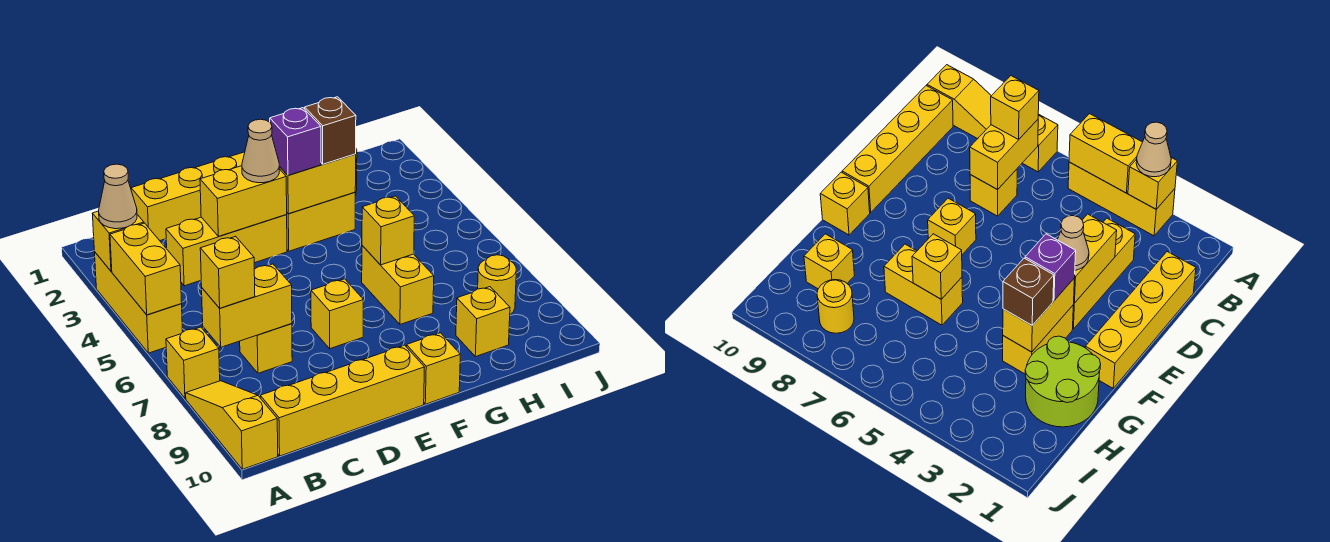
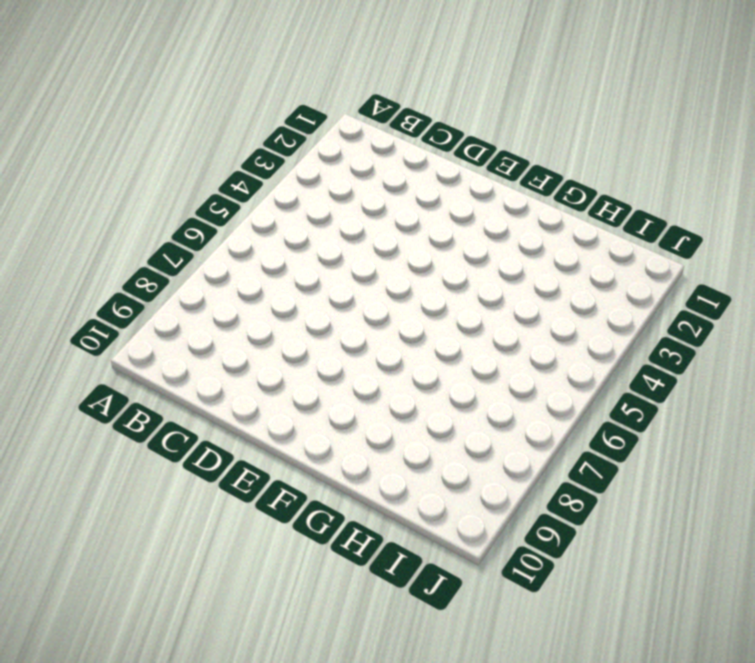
none -> yellow brick A3:A5 level 1
none -> yellow brick A7 level 1
none -> yellow slope A8:A10 level 1 top 10

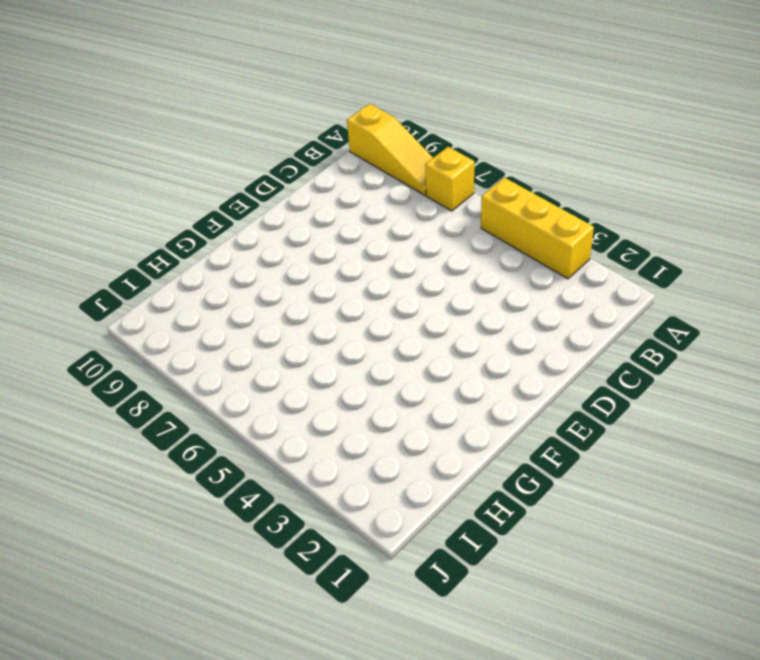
none -> yellow brick B10:E10 level 1
none -> yellow brick C1:F1 level 1
none -> yellow brick C3:E3 level 1

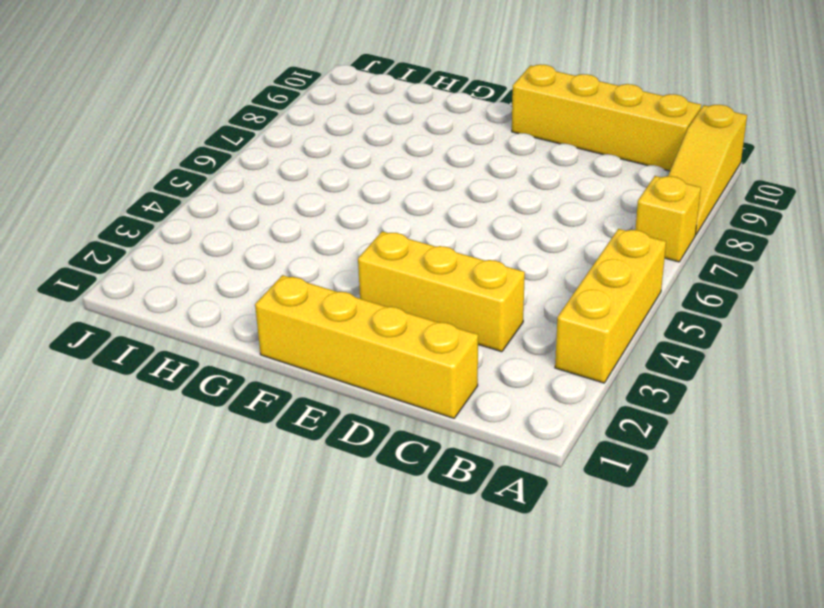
none -> yellow brick C7 level 1
none -> yellow brick E7 level 1
none -> yellow brick F3:G3 level 1

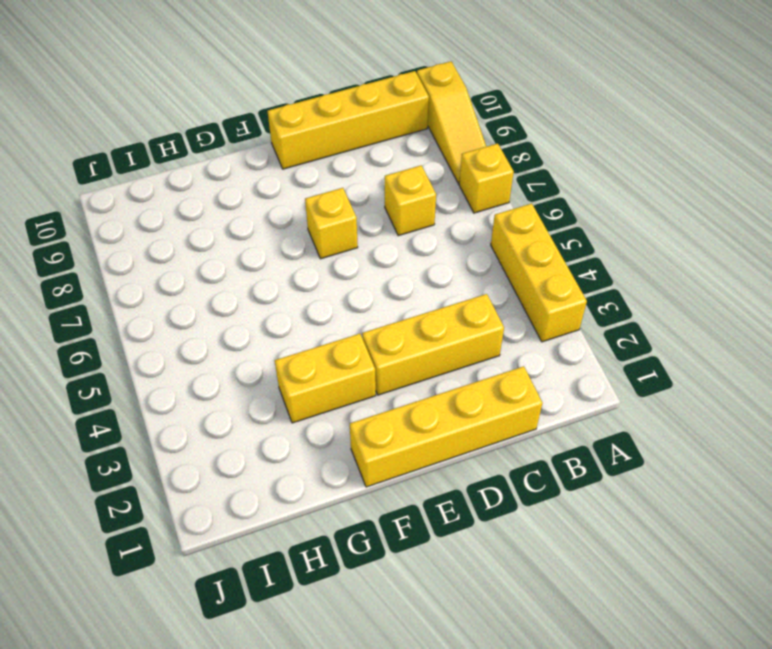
none -> yellow brick F10 level 1
none -> lime round brick G1:H2 level 1
none -> yellow brick G6:G7 level 1

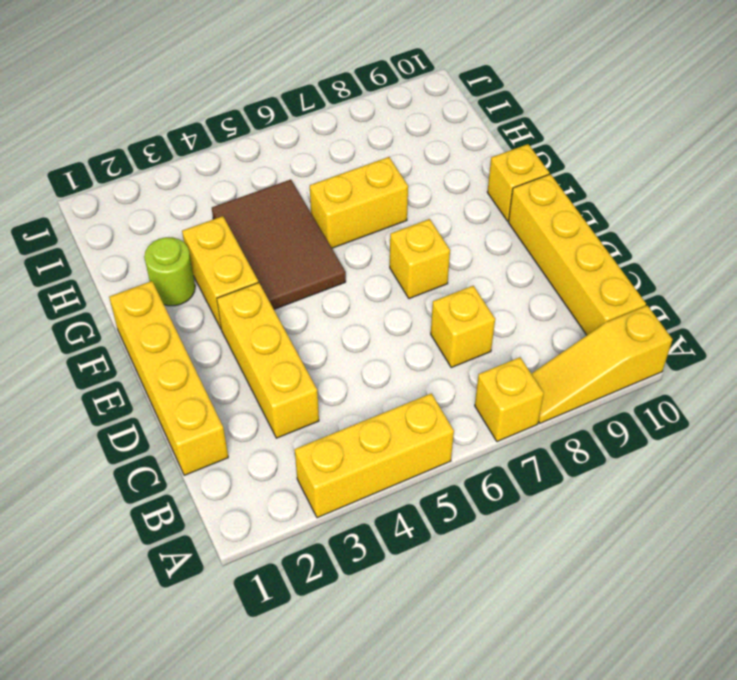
brown tile F4:H5 level 1 -> none
lime round brick G2 level 1 -> lime round brick G1:H2 level 1
none -> yellow brick H9 level 1
none -> yellow round brick I8 level 1
none -> yellow brick A3 level 2

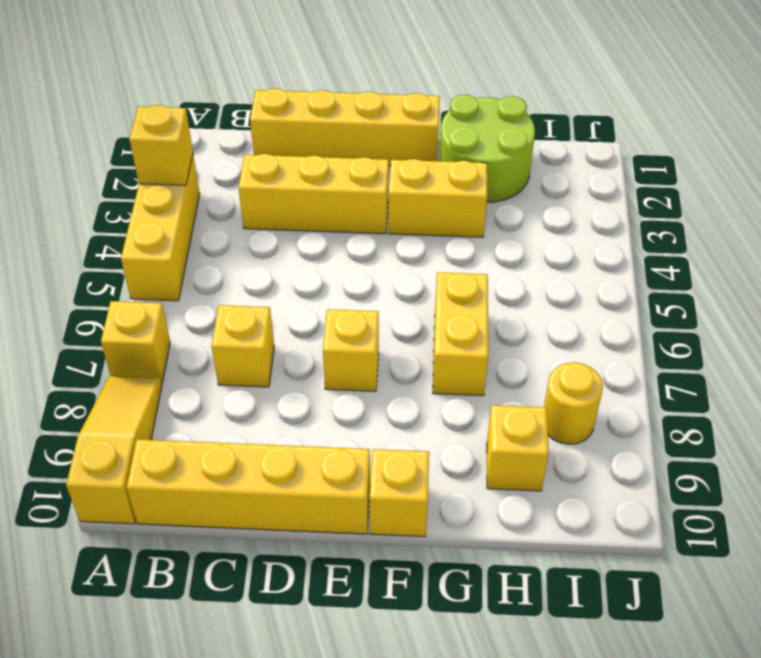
none -> yellow brick A4:A5 level 2
none -> yellow brick B7:C7 level 2
none -> yellow brick D3:E3 level 2

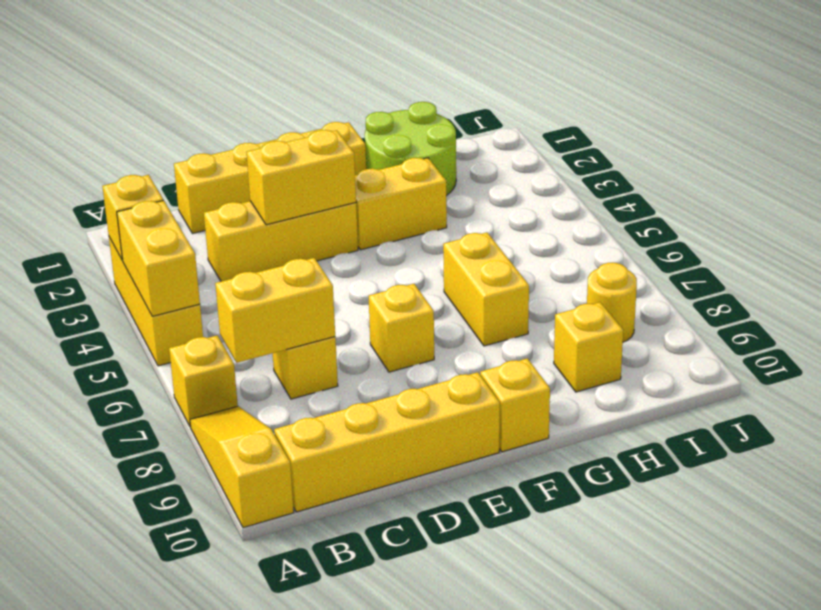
none -> yellow brick F3:G3 level 2
none -> yellow brick G6 level 2
none -> tan cone A3 level 3

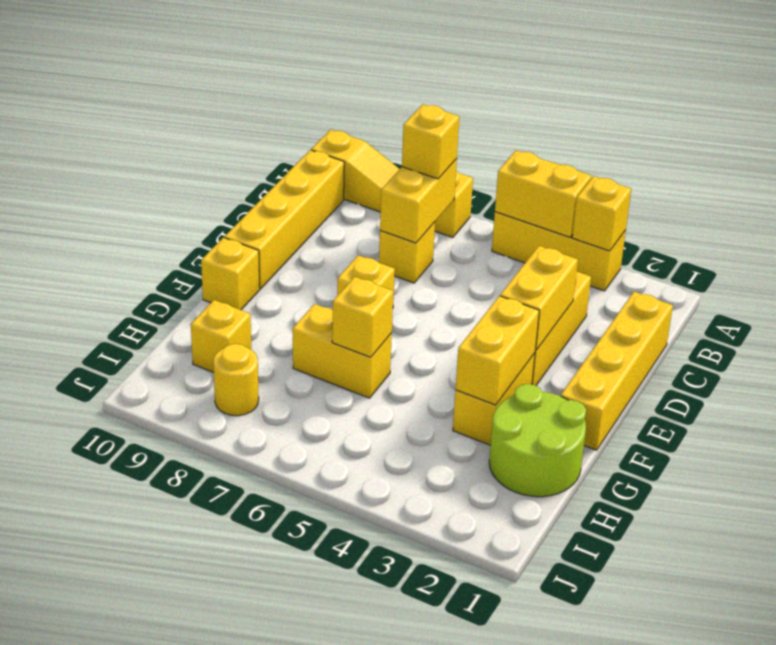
none -> tan cone A3 level 3
none -> tan cone E3 level 3
none -> purple brick F3 level 3

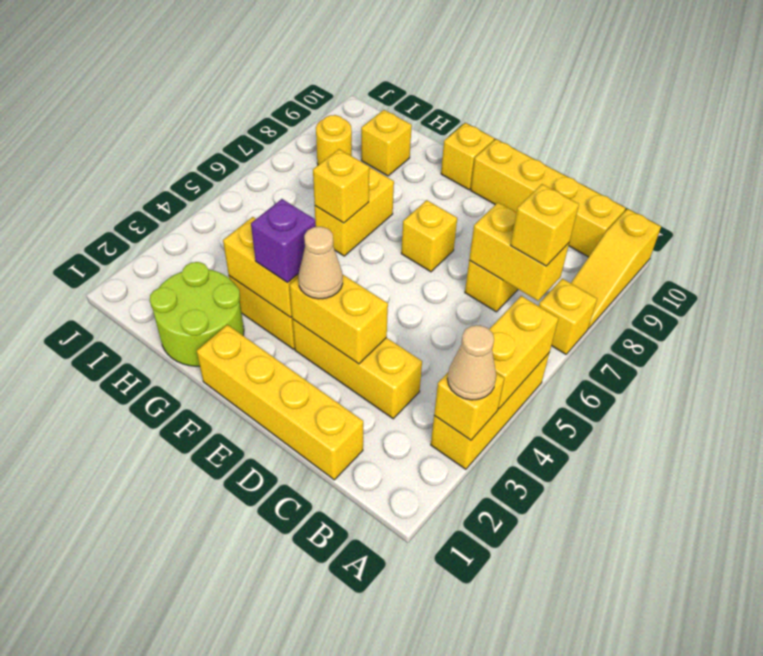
none -> brown brick G3 level 3

